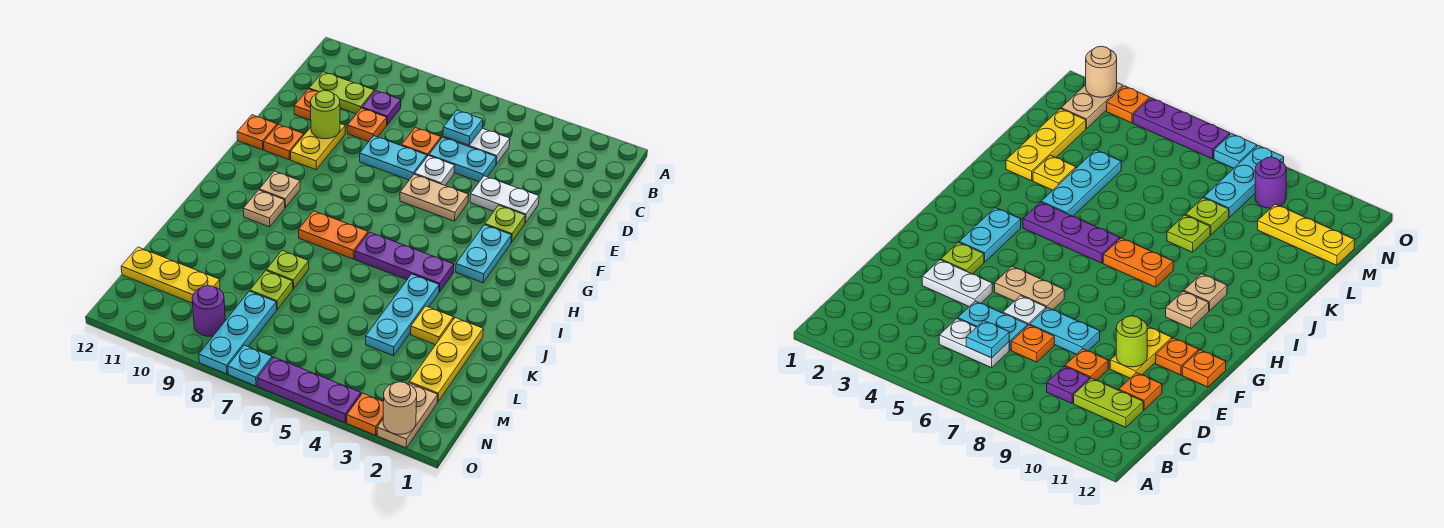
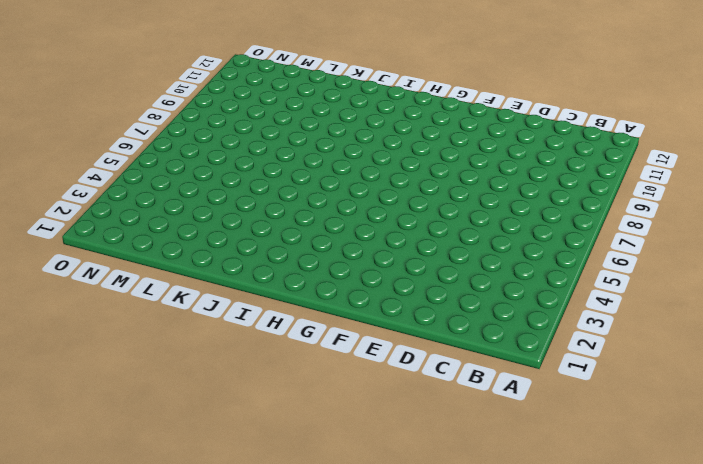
none -> white plate C5:C6 level 1
none -> purple plate C9 level 1
none -> lime plate C10:C11 level 1
none -> cyan plate D5:D6 level 1

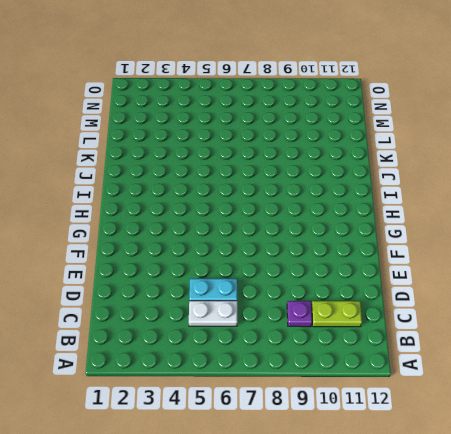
none -> orange plate D7 level 1
none -> orange plate D9 level 1
none -> orange plate D11 level 1
none -> white plate E3:E4 level 1

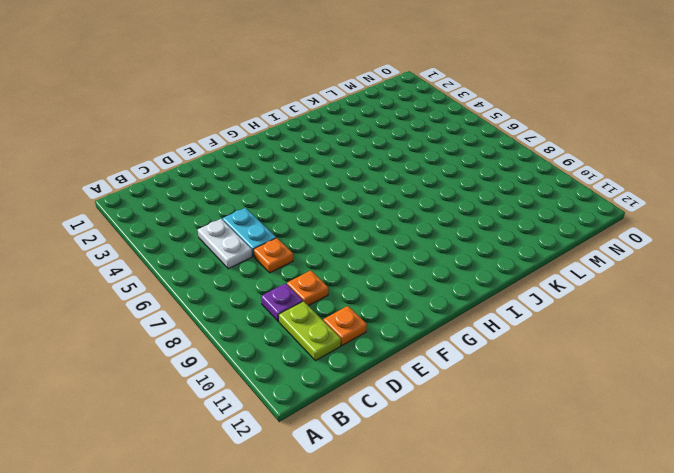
none -> white plate E3:E4 level 1
none -> white plate E6 level 1
none -> cyan plate E7:E8 level 1
none -> yellow plate E10:F10 level 1

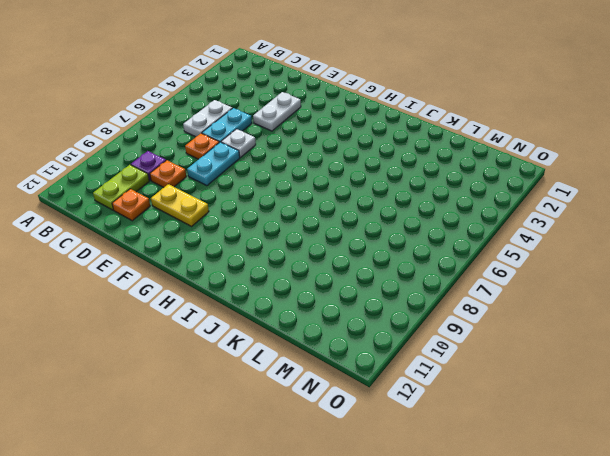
none -> lime plate F3 level 1
none -> tan plate F5:F6 level 1
none -> orange plate F11 level 1
none -> orange plate F12 level 1

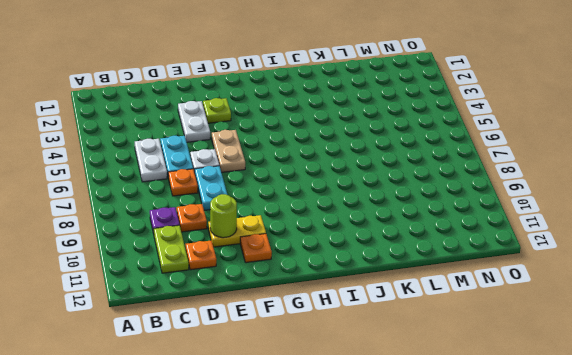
none -> orange plate F12 level 1
none -> cyan plate G3:H3 level 1
none -> tan plate H10 level 1
none -> purple plate I4:I6 level 1

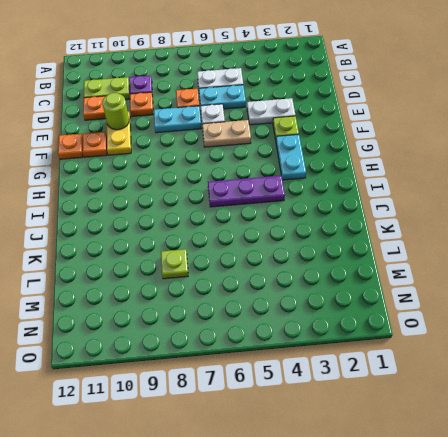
none -> tan plate H10 level 1
none -> orange plate I7:I8 level 1
none -> tan plate I10 level 1
none -> cyan plate J4:L4 level 1

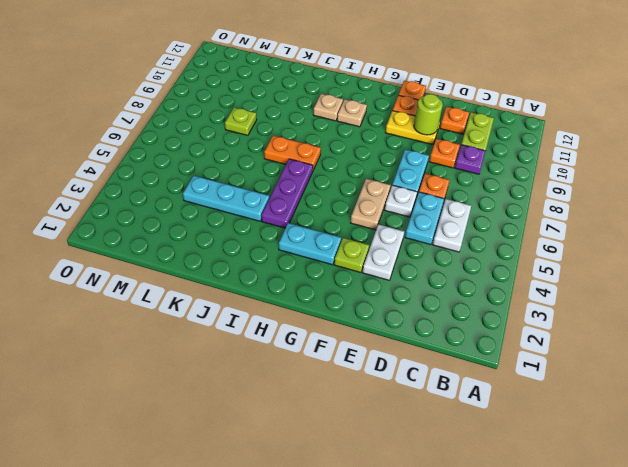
orange plate I7:J7 level 1 -> orange plate I7:I8 level 1
none -> yellow plate K2:M2 level 1
none -> yellow plate K3 level 1
none -> lime plate K8 level 1
none -> cyan plate M8:O8 level 1

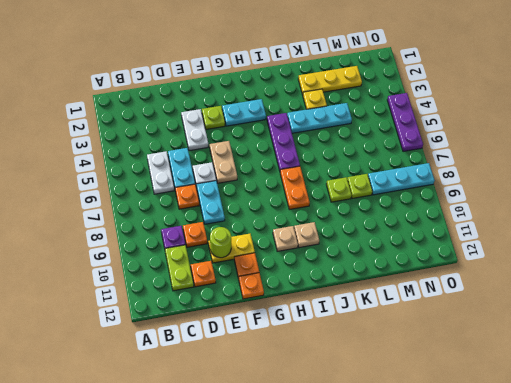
none -> yellow plate M10:M12 level 1
none -> tan plate N2:O2 level 1
none -> purple round brick N9 level 1
none -> orange plate O3 level 1

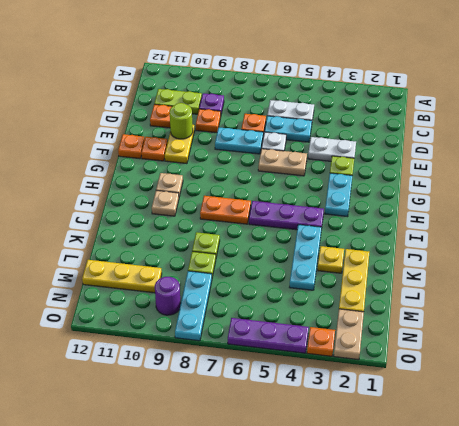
none -> cyan plate O7 level 1
none -> cyan plate C6 level 2
none -> tan round brick O2 level 2

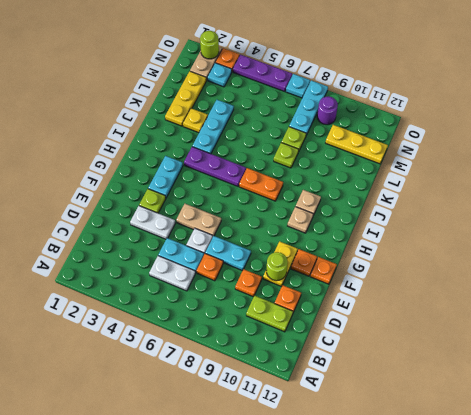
cyan plate N3 level 1 -> cyan plate C6 level 2
lime round brick O2 level 2 -> tan round brick O2 level 2
none -> purple plate C9 level 1

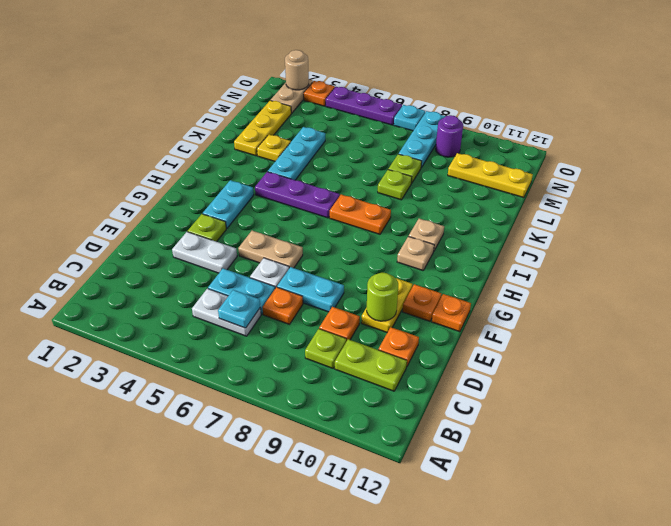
lime plate C9 level 1 -> purple plate C9 level 1

